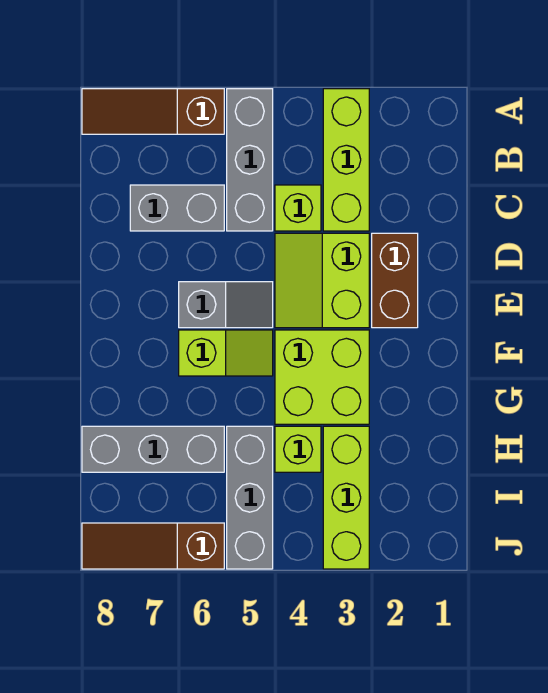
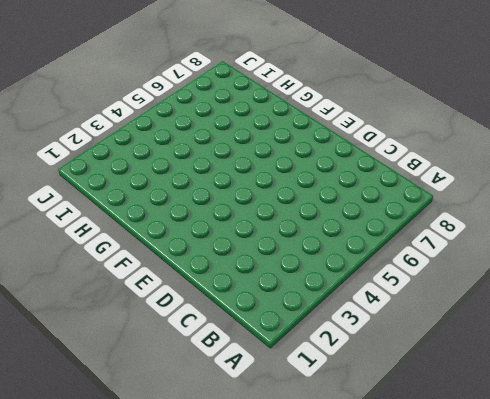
none -> lime brick A3:C3 level 1
none -> grey brick A5:C5 level 1
none -> brown slope A6:A8 level 1 top 6

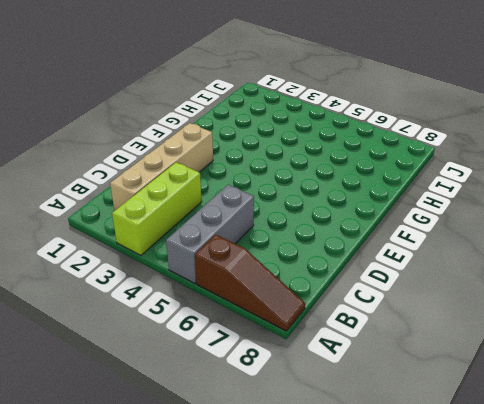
tan brick B2:E2 level 1 -> brown brick D2:E2 level 1
none -> lime brick C4 level 1
none -> grey brick C6:C7 level 1
none -> lime slope D3:E4 level 1 top 3

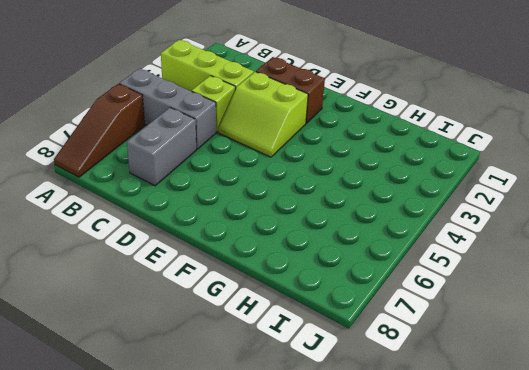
none -> grey slope E5:E6 level 1 top 6
none -> lime brick F3:G4 level 1
none -> lime slope F5:F6 level 1 top 6

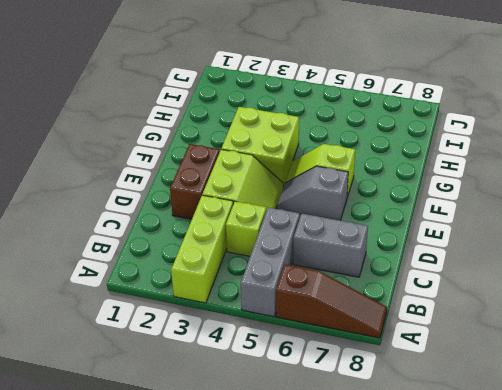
none -> lime brick H3:J3 level 1
none -> lime brick H4 level 1
none -> grey brick H5:J5 level 1

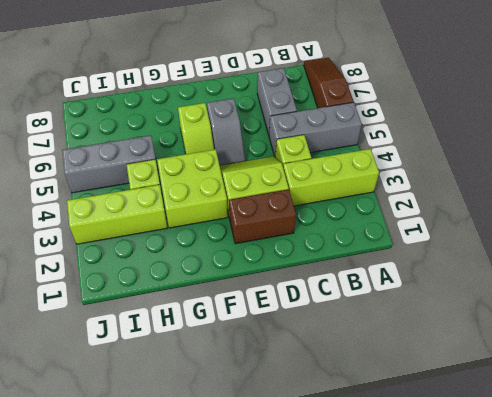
none -> grey brick H6:H8 level 1
none -> brown slope J6:J8 level 1 top 6

